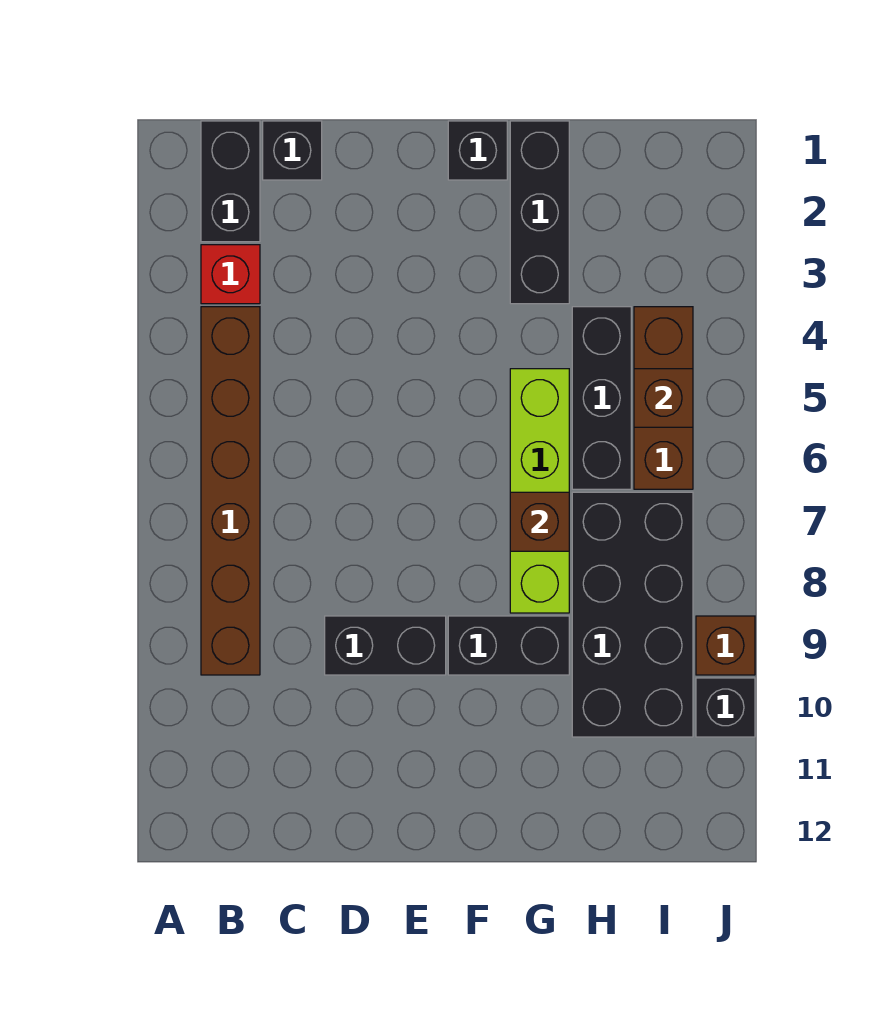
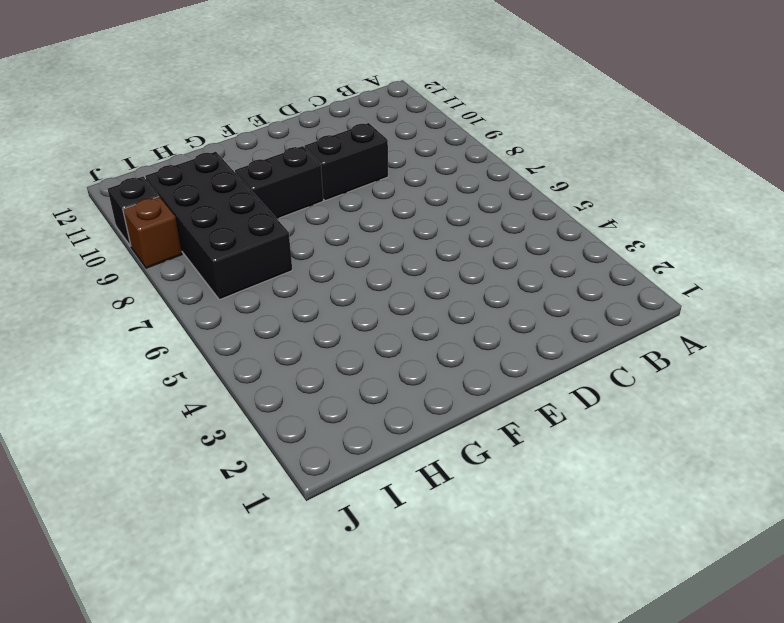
none -> black brick B1:B2 level 1
none -> red brick B3 level 1
none -> brown brick B4:B9 level 1

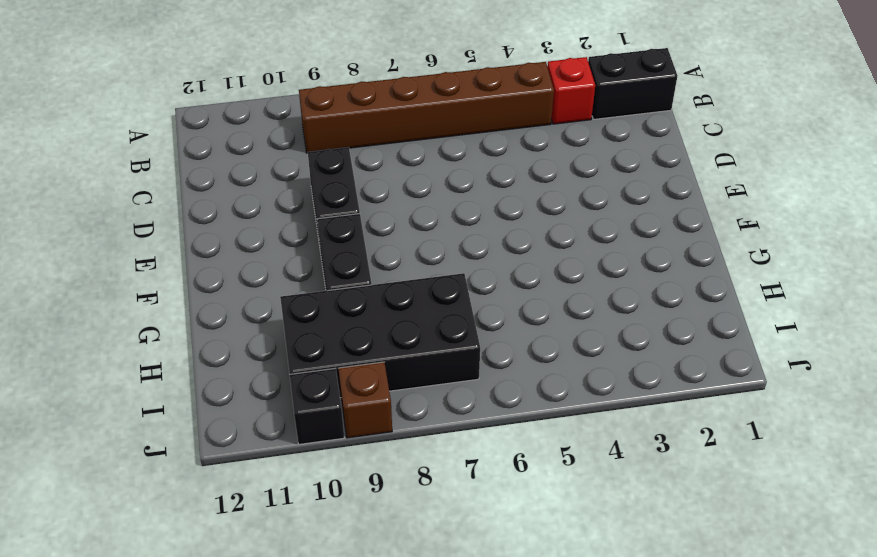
none -> black brick C1 level 1
none -> black brick F1 level 1
none -> black brick G1:G3 level 1

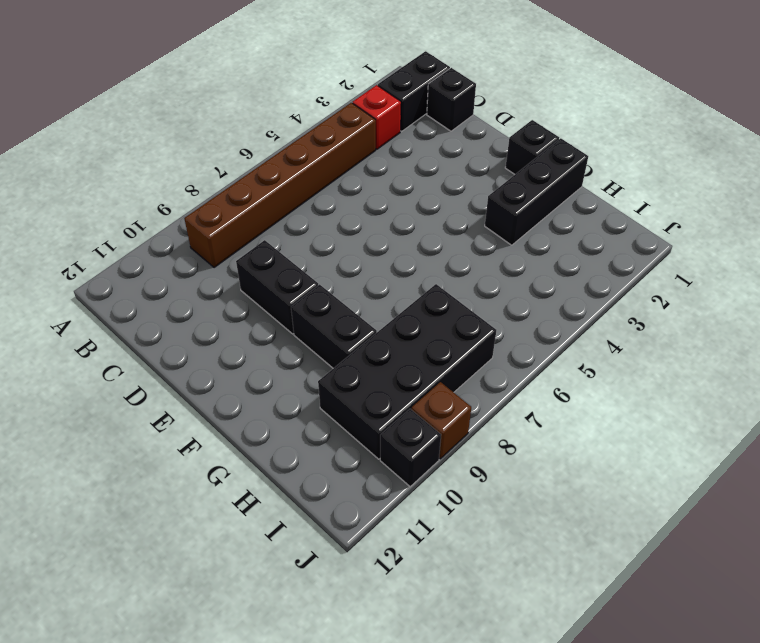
none -> lime brick G5:G8 level 1
none -> black brick H4:H6 level 1
none -> brown brick I4:I6 level 1

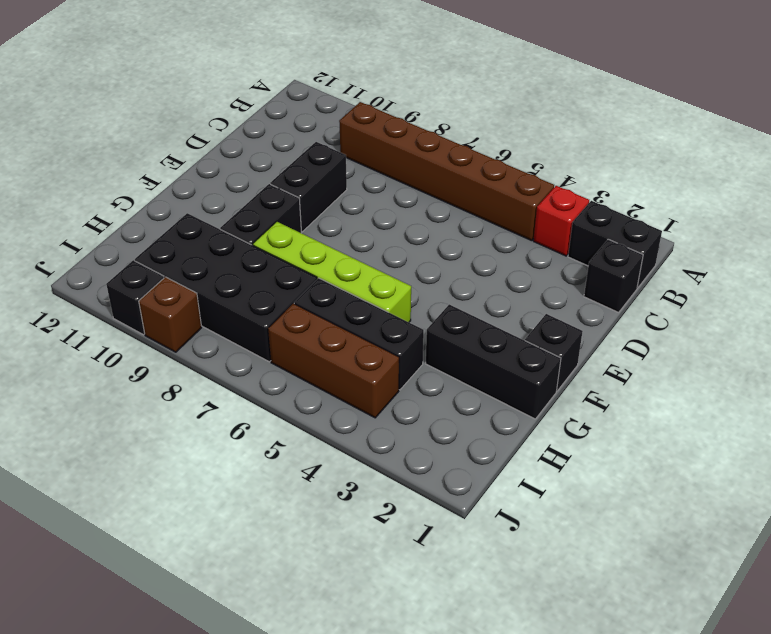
none -> brown brick G7 level 2
none -> brown brick I5 level 2

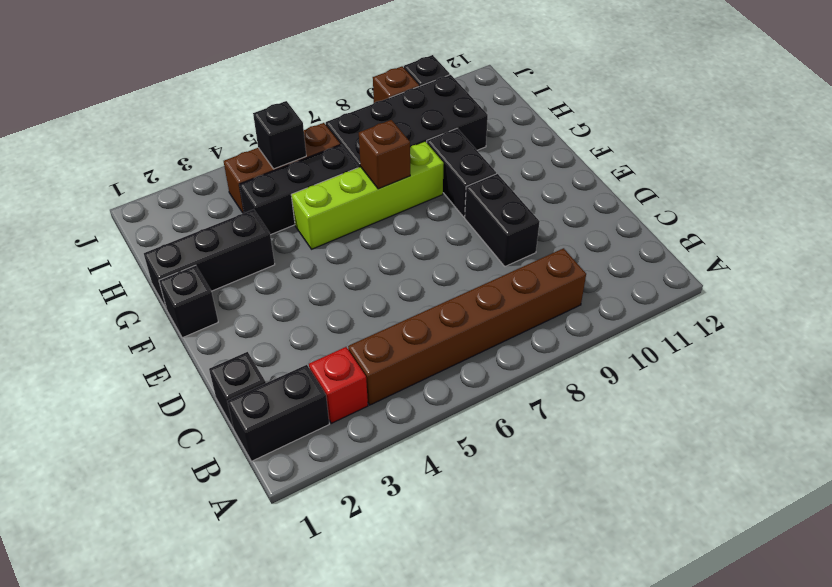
black brick I5 level 2 -> brown brick I5 level 2

